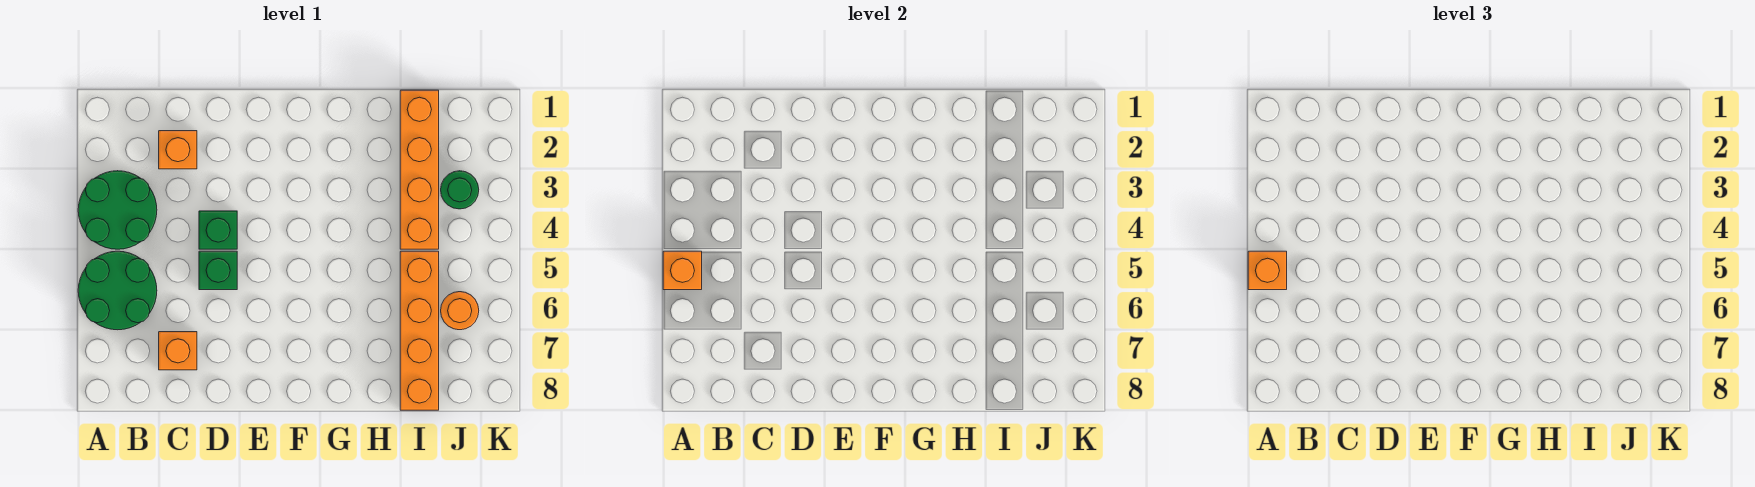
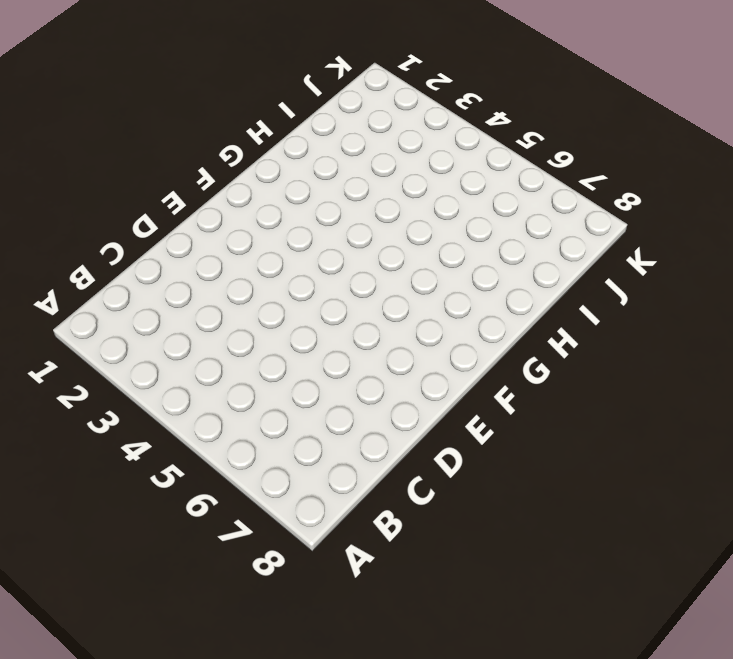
none -> green round brick A3:B4 level 1
none -> green round brick A5:B6 level 1
none -> orange brick C2 level 1

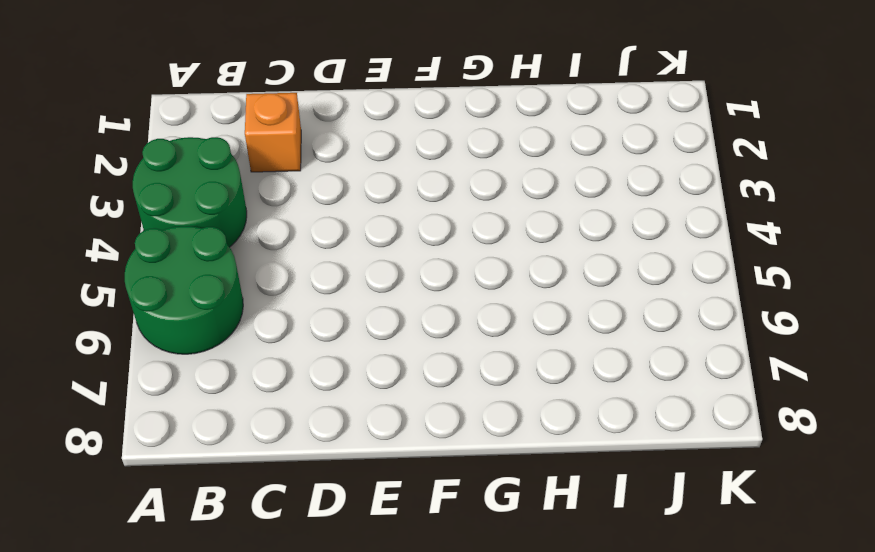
none -> orange brick C7 level 1
none -> green brick D4 level 1
none -> green brick D5 level 1

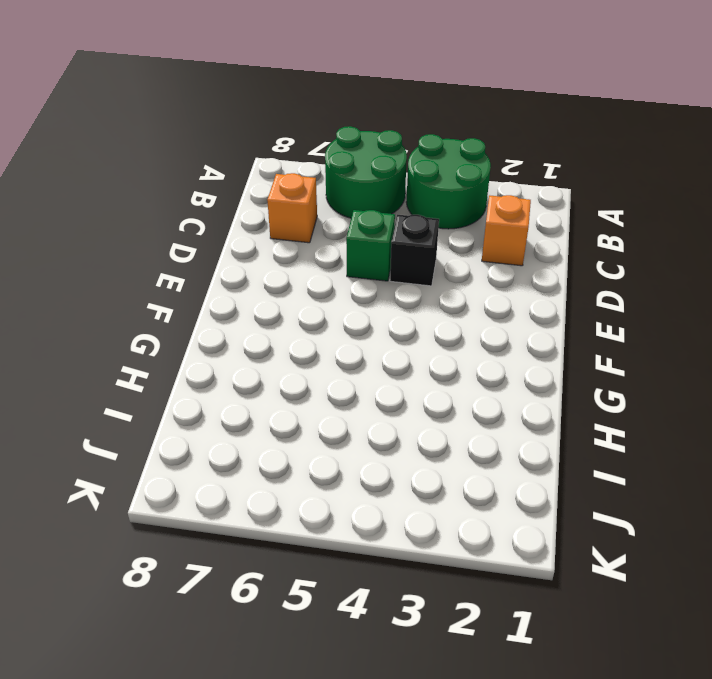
black brick D4 level 1 -> green brick D4 level 1
none -> orange brick I1:I4 level 1
none -> orange brick I5:I8 level 1
none -> green round brick J3 level 1

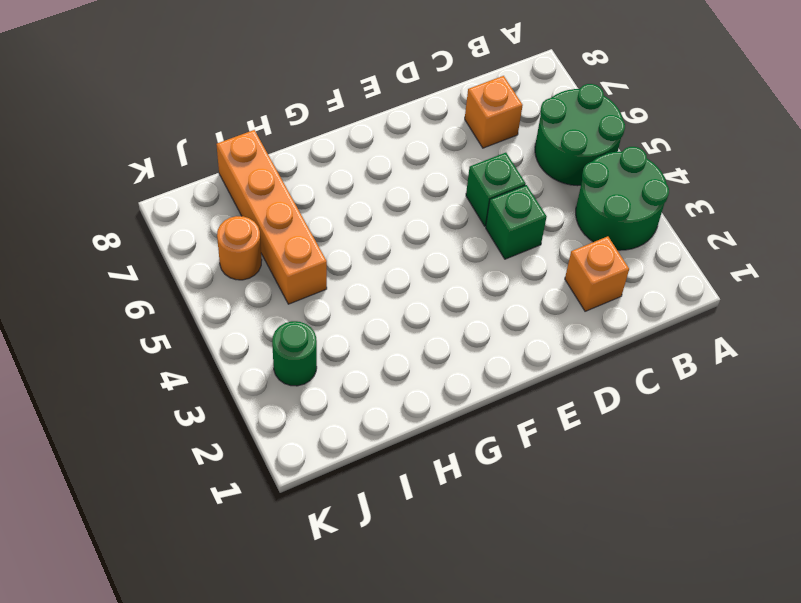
none -> orange brick I1:I4 level 1
none -> orange brick A5 level 2
none -> orange brick A5 level 3

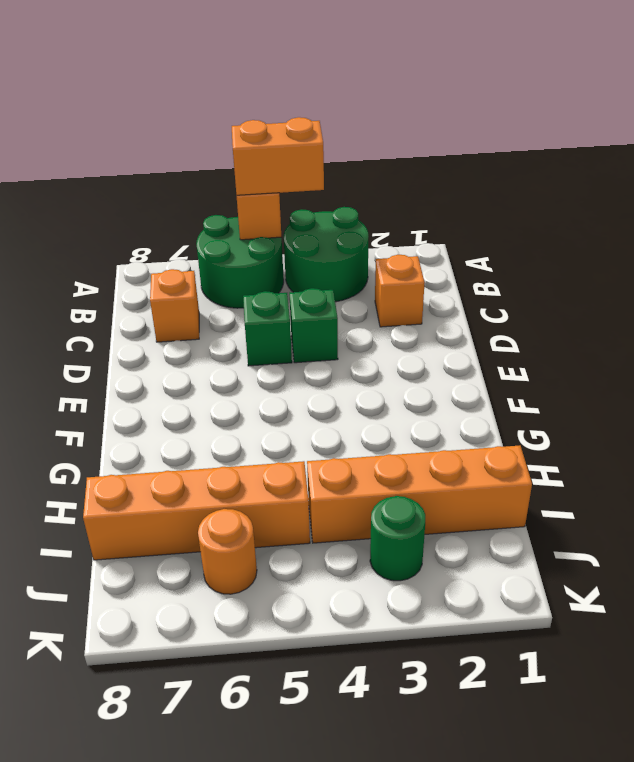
orange brick A4:A5 level 3 -> orange brick A5 level 3

